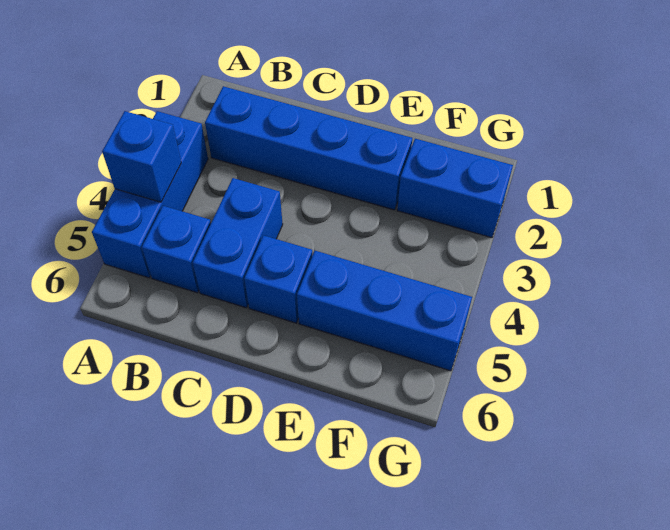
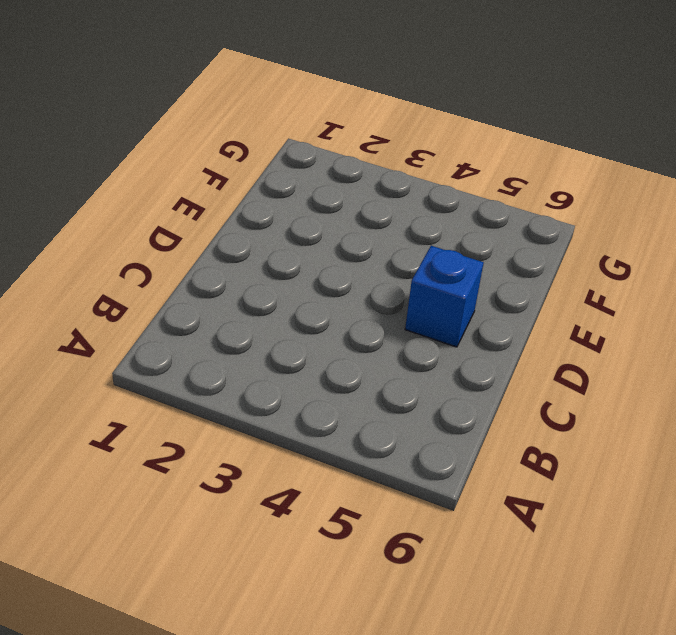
none -> blue brick A3:A5 level 1
none -> blue brick B2:E2 level 1

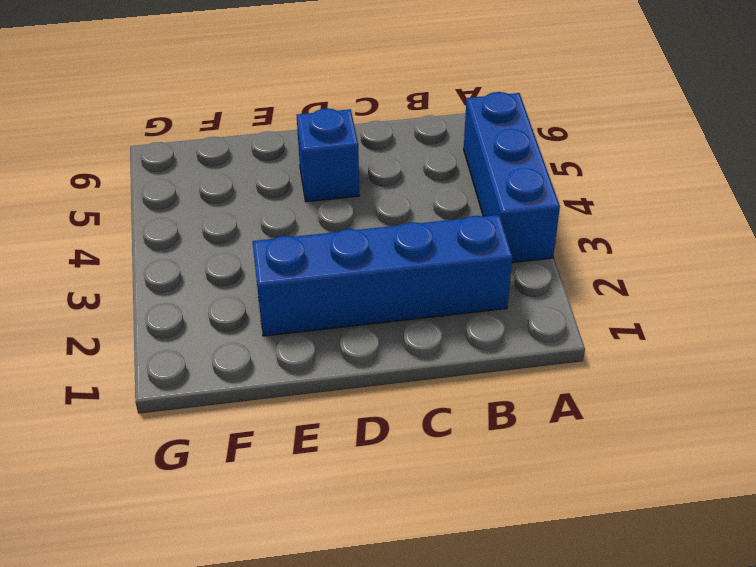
none -> blue brick B5 level 1
none -> blue brick C4:C5 level 1

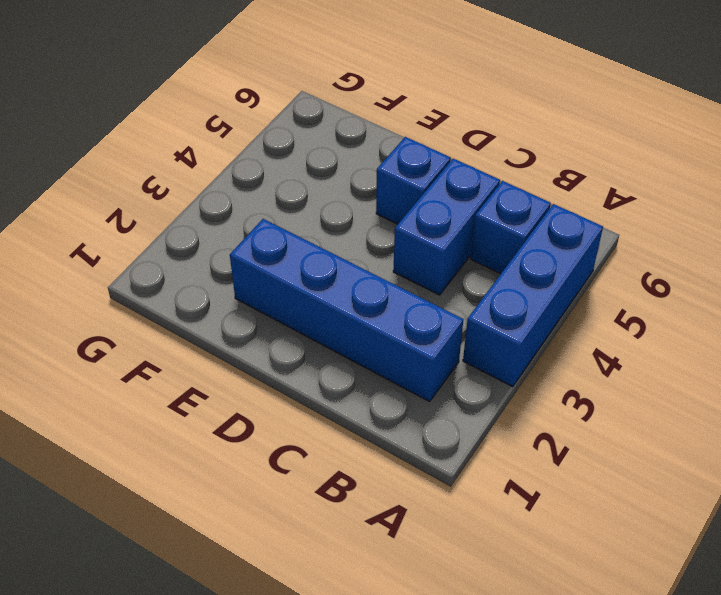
none -> blue brick E5:G5 level 1
none -> blue brick F2:G2 level 1

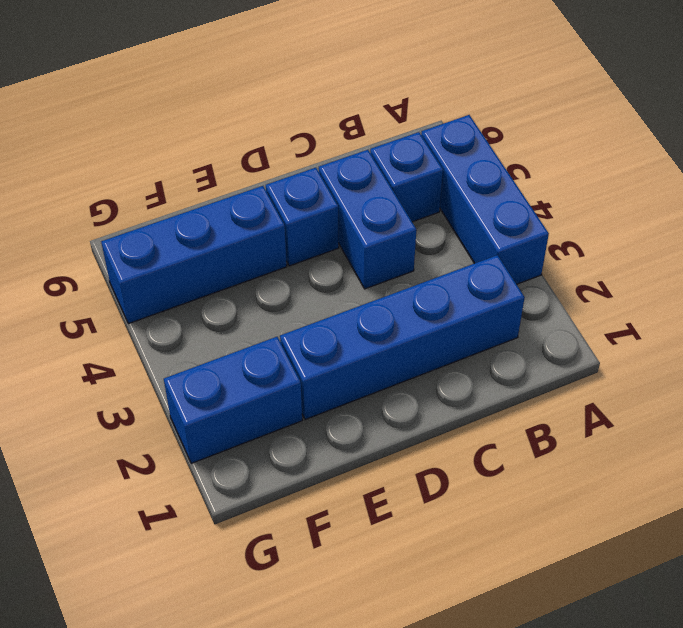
none -> blue brick A4 level 2

